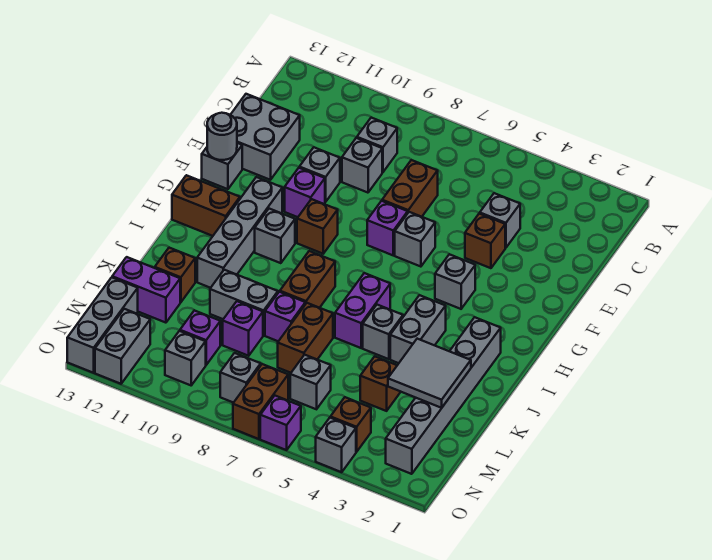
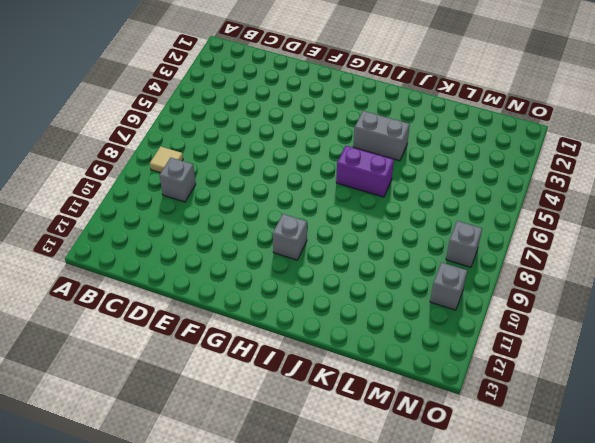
tan tile B8 level 1 -> none
none -> grey brick D4 level 1
none -> brown brick D7:E7 level 1
none -> grey brick D9 level 1
none -> grey brick D12:E13 level 1

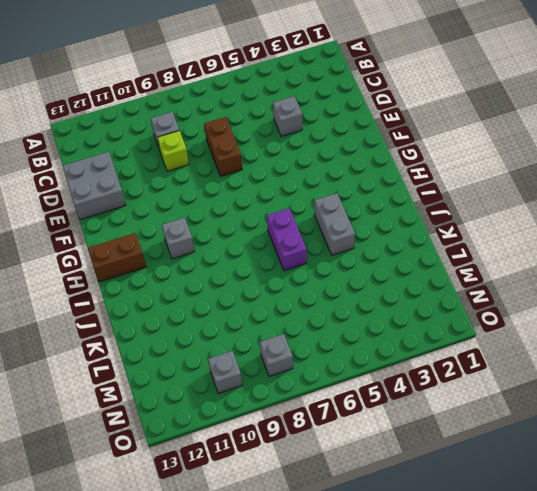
lime brick D9 level 1 -> grey brick D9 level 1
none -> brown brick E4 level 1
none -> grey brick E10 level 1
none -> grey brick F6 level 1
none -> purple brick F7 level 1

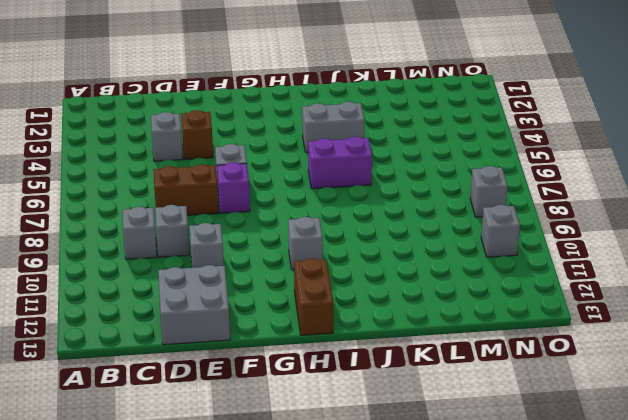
none -> purple brick F10 level 1
none -> grey brick F13 level 1
none -> grey brick G4 level 1
none -> brown brick G9 level 1

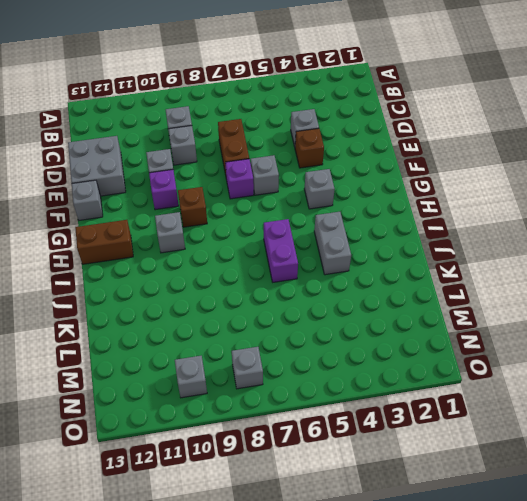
none -> grey brick G11:J11 level 1
none -> grey brick I2:N2 level 1
none -> brown brick I8:J8 level 1
none -> grey brick J5 level 1

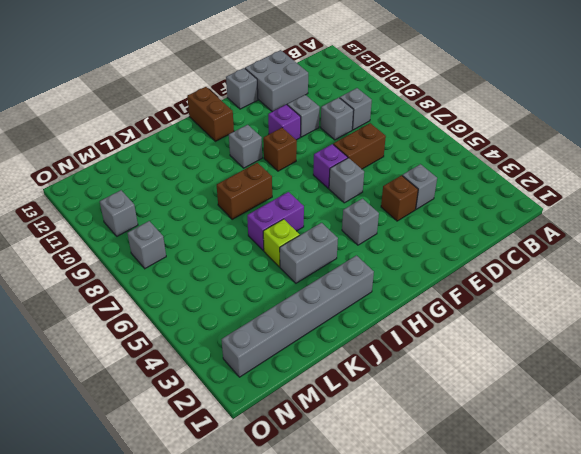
lime brick J5 level 1 -> grey brick J5 level 1
none -> grey brick G11:J11 level 1
none -> brown brick K7:L7 level 1
none -> purple brick K8 level 1
none -> grey brick K9:K10 level 1

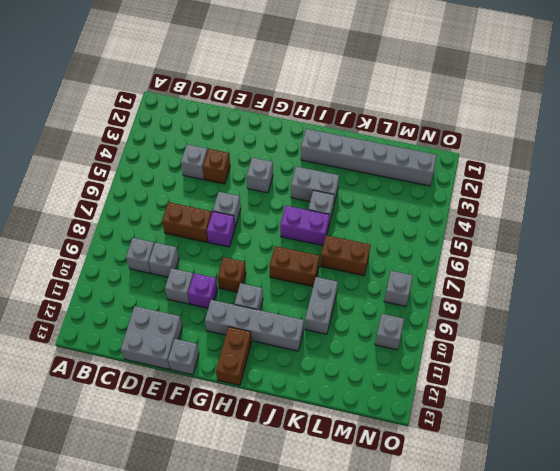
none -> purple brick K8 level 1
none -> brown brick K12 level 1
none -> brown brick L4 level 1
none -> purple brick L9 level 1

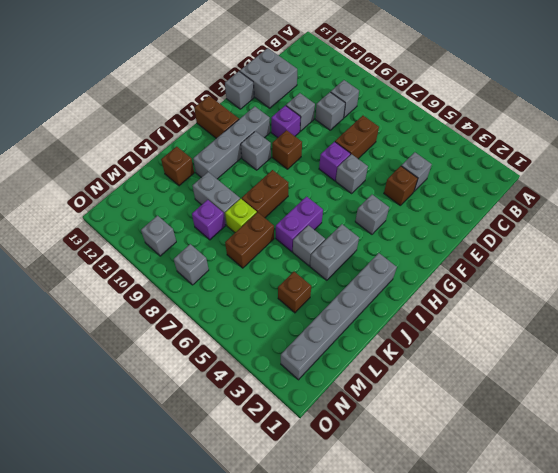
lime brick K8 level 1 -> purple brick K8 level 1
none -> purple brick L12:L13 level 1
none -> grey brick M6 level 1
none -> purple brick M10 level 1
none -> grey brick M13:O13 level 1

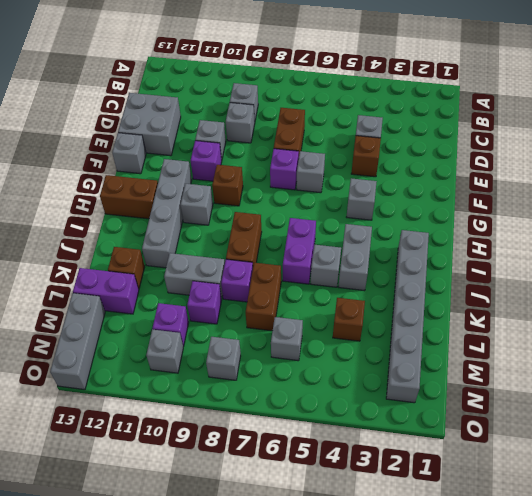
none -> brown brick N4 level 1
none -> brown brick N7:O7 level 1
none -> grey brick N12:O12 level 1
none -> grey brick O4 level 1

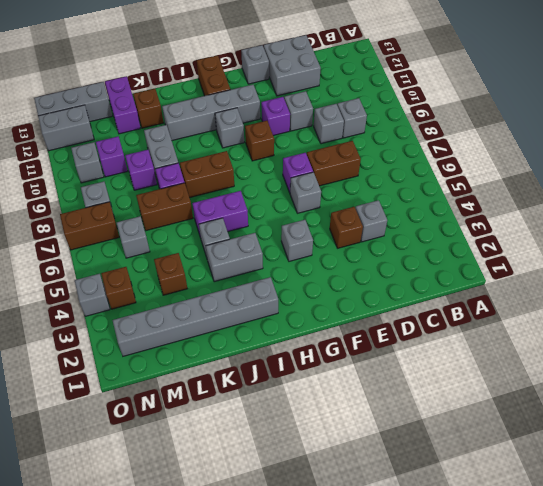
none -> purple brick O6 level 1
none -> grey round brick F13 level 2
none -> grey tile K2:L3 level 2

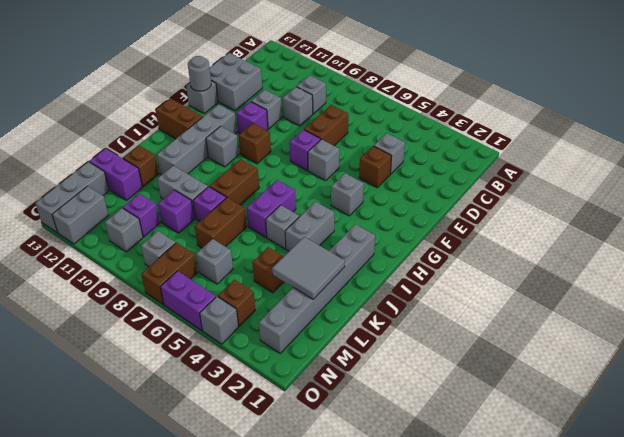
purple brick O5:O6 level 1 -> purple brick O6 level 1

